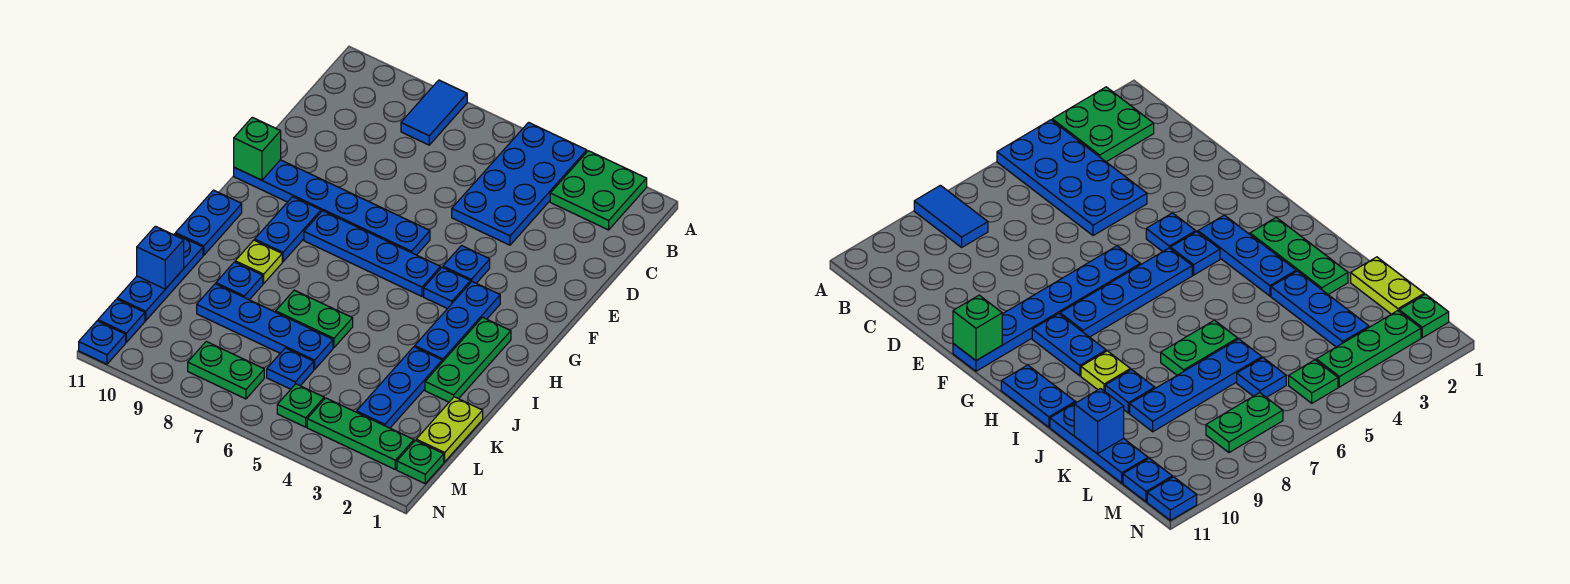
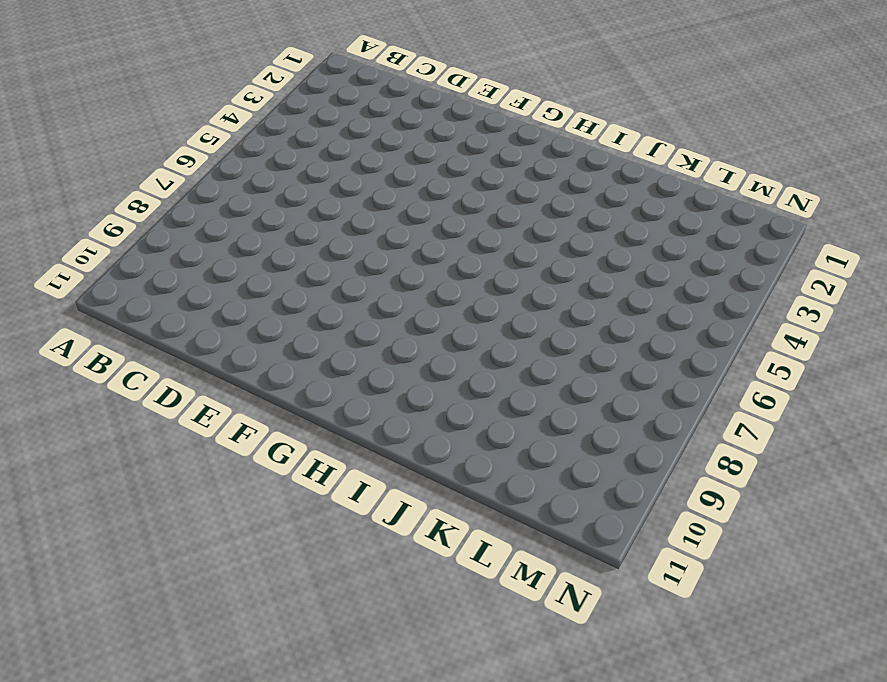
none -> green plate A2:B3 level 1
none -> blue plate A4:D5 level 1
none -> blue tile A8:B8 level 1

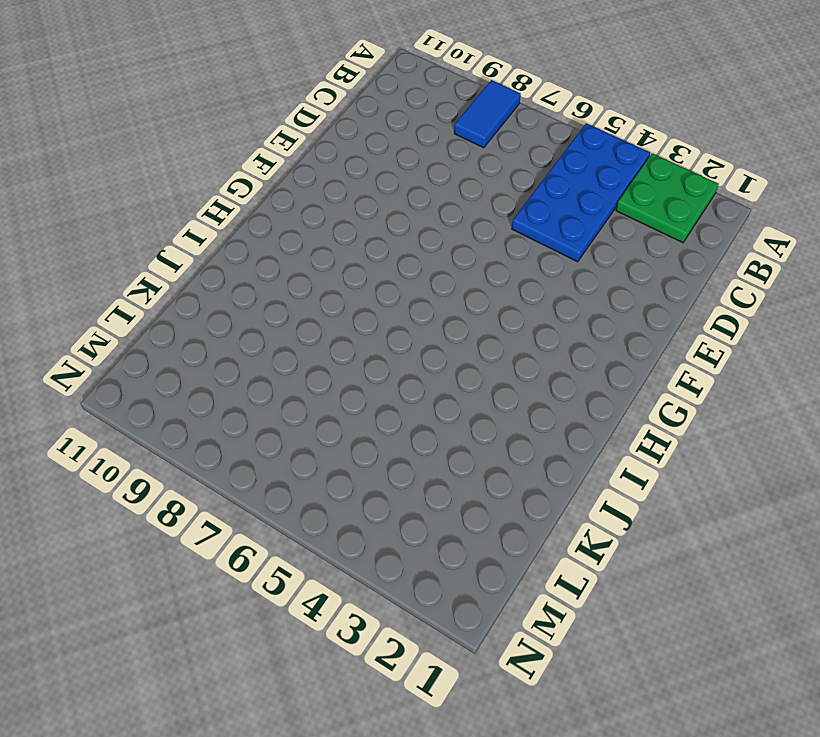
none -> blue plate F4 level 1
none -> blue plate F6:F11 level 1
none -> blue plate G3:I3 level 1

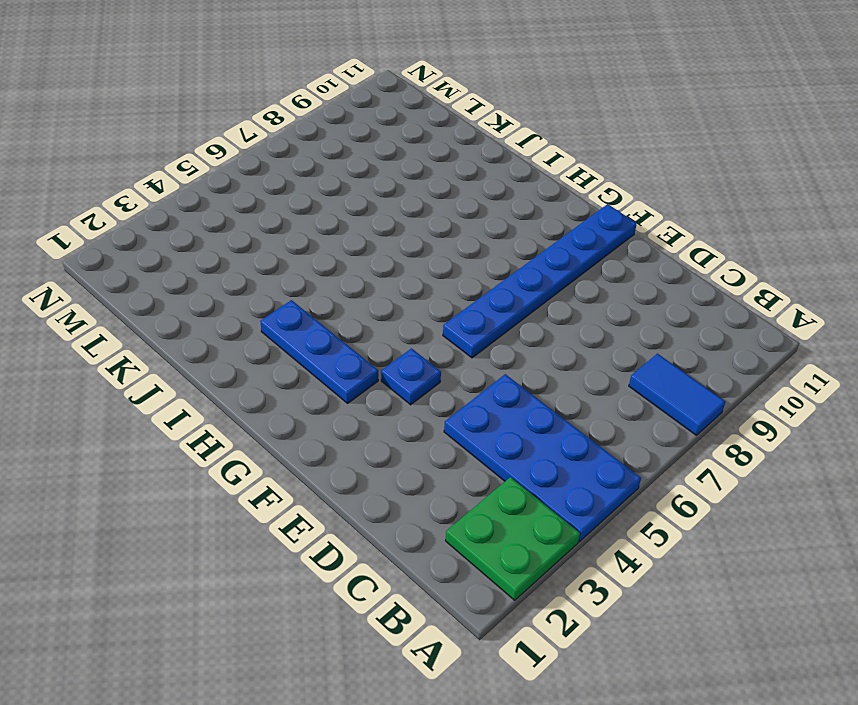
none -> blue plate G4 level 1
none -> blue plate G5:G8 level 1
none -> blue plate G9:H9 level 1

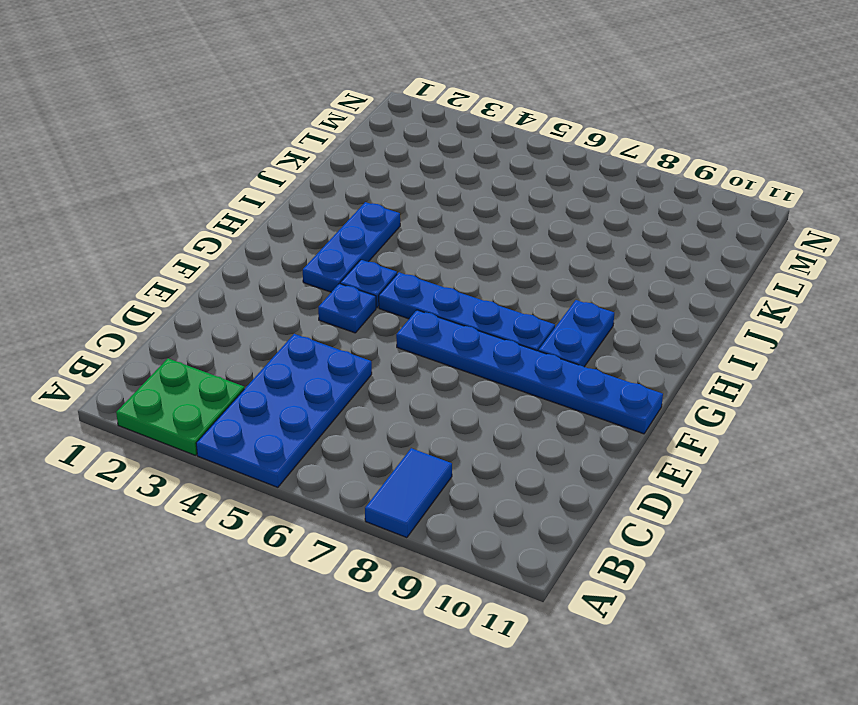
none -> green plate H2:J2 level 1
none -> blue plate H11:I11 level 1
none -> lime plate I9 level 1

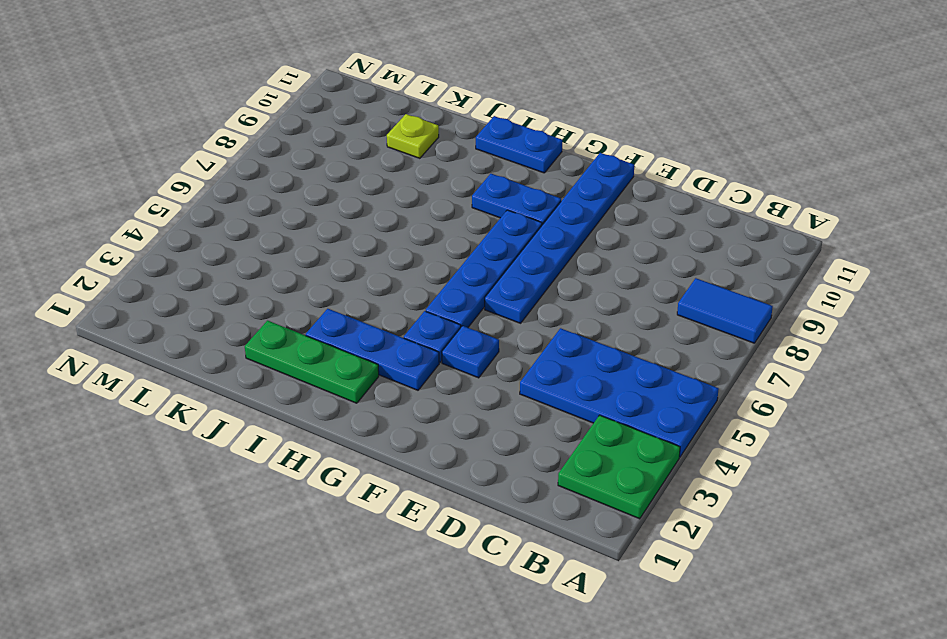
lime plate K10 level 1 -> lime plate I9 level 1
none -> blue plate J3:L3 level 1
none -> green plate J6:J7 level 1
none -> blue plate J9 level 1

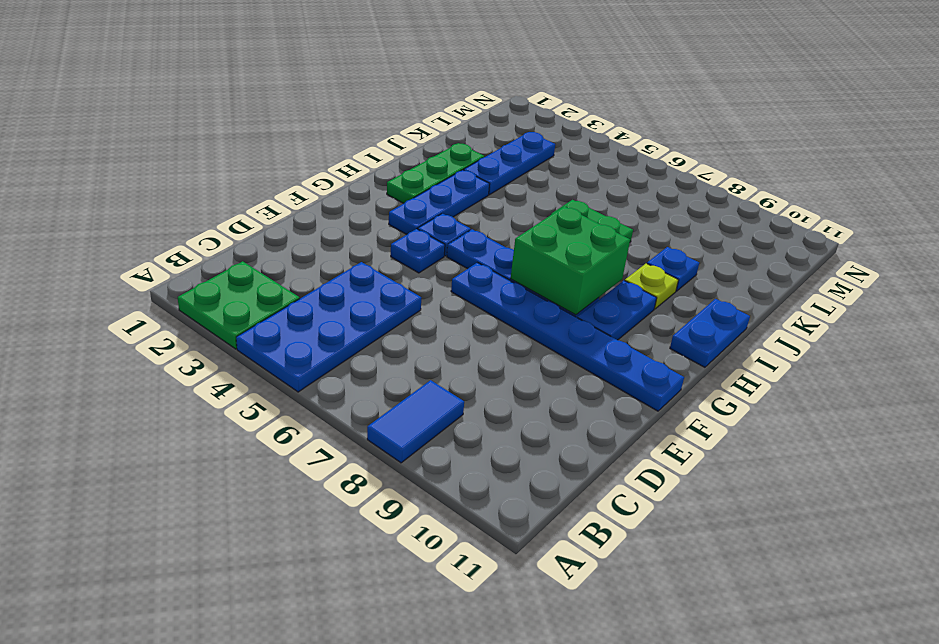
green brick G7:H8 level 2 -> none
none -> blue plate J11:L11 level 1
none -> lime plate K1:L1 level 1
none -> blue plate K6:K9 level 1

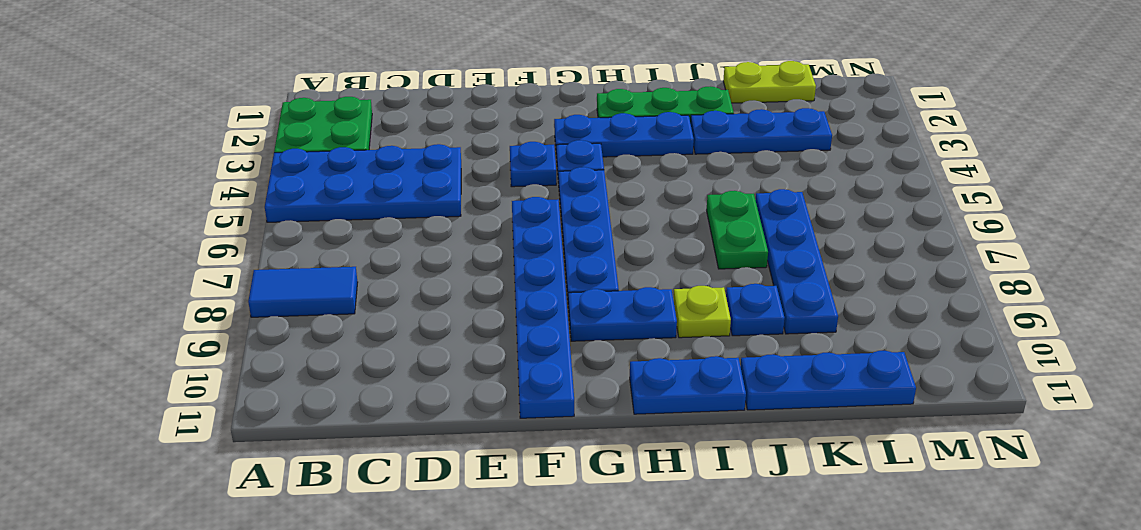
none -> blue plate L6 level 1
none -> green plate M1 level 1
none -> green plate M2:M4 level 1

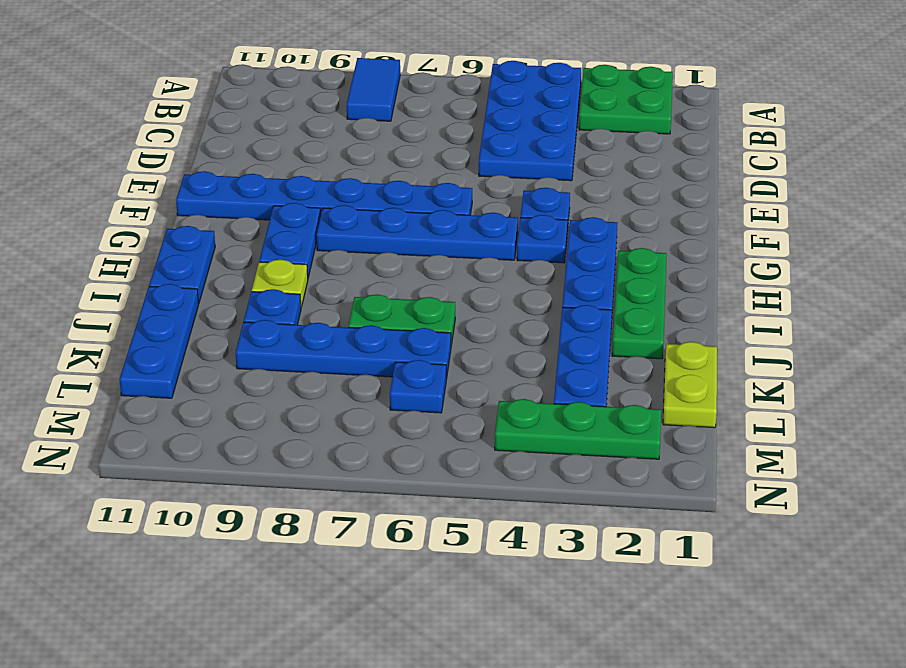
none -> green plate M1 level 1
none -> green plate M5 level 1
none -> green plate M7:M8 level 1

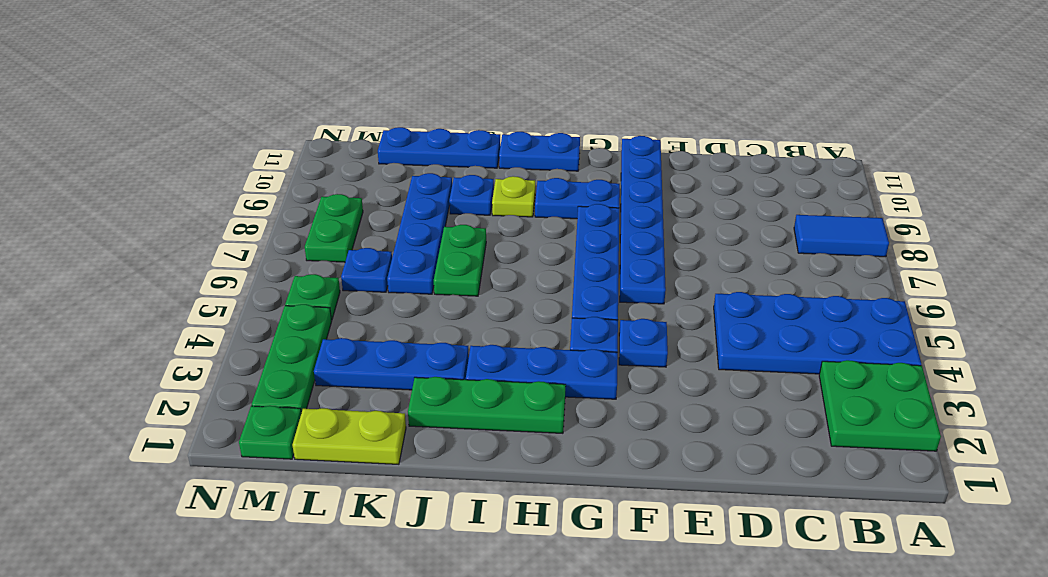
none -> blue plate M11 level 1
none -> blue plate N11 level 1
none -> green brick F11 level 2

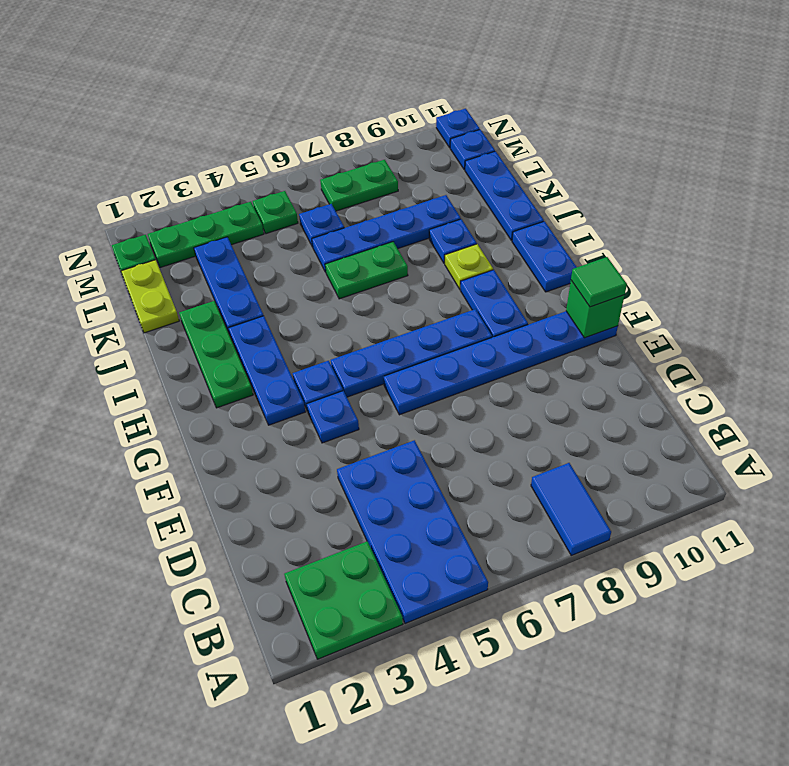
green tile F11 level 3 -> none
none -> blue brick K11 level 2

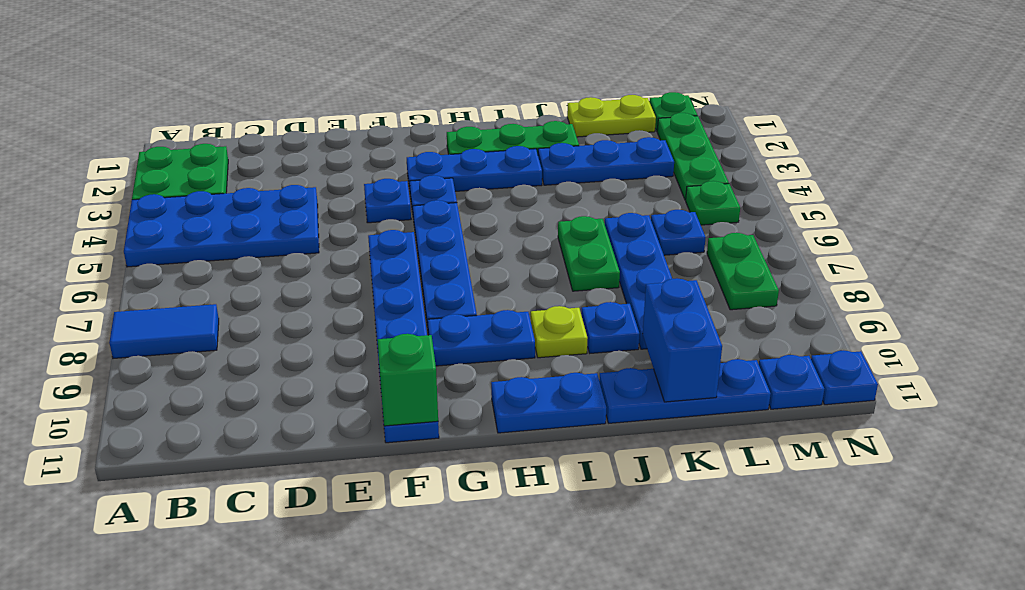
blue brick K10:K11 level 2 -> blue brick K11 level 2

